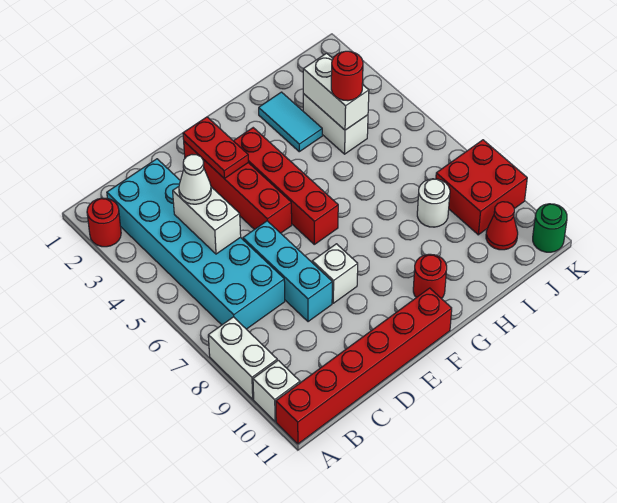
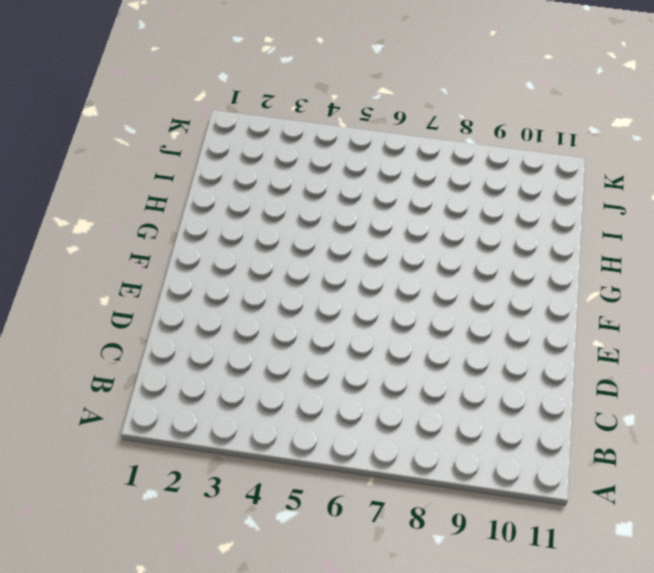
none -> red round brick A2 level 1
none -> white brick A8:A9 level 1
none -> white brick A10 level 1

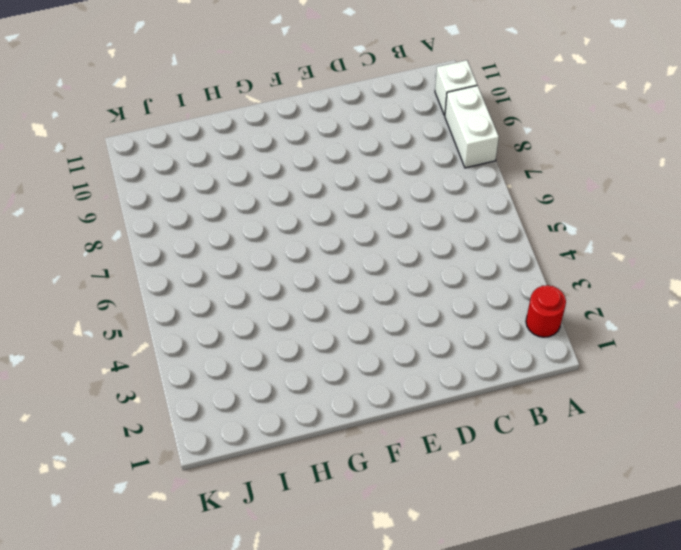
none -> red brick A11:F11 level 1
none -> cyan brick B2:C7 level 1
none -> cyan brick D6:D8 level 1

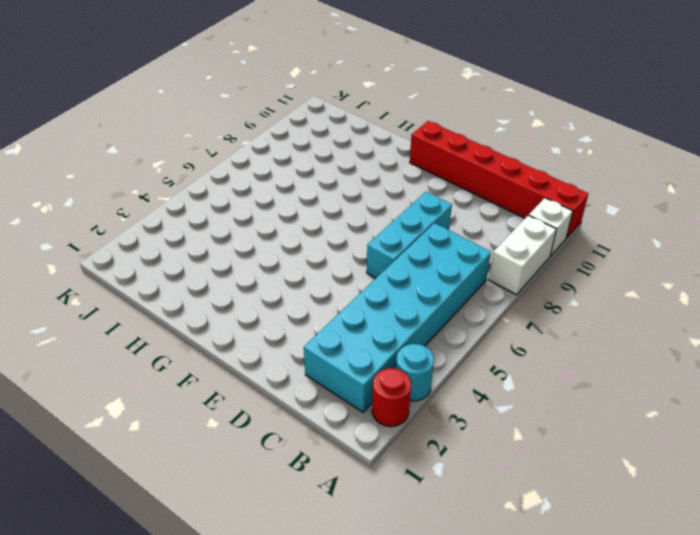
cyan round brick A3 level 1 -> none
none -> red brick E2:E5 level 1
none -> white brick E8 level 1
none -> red brick F3:F6 level 1

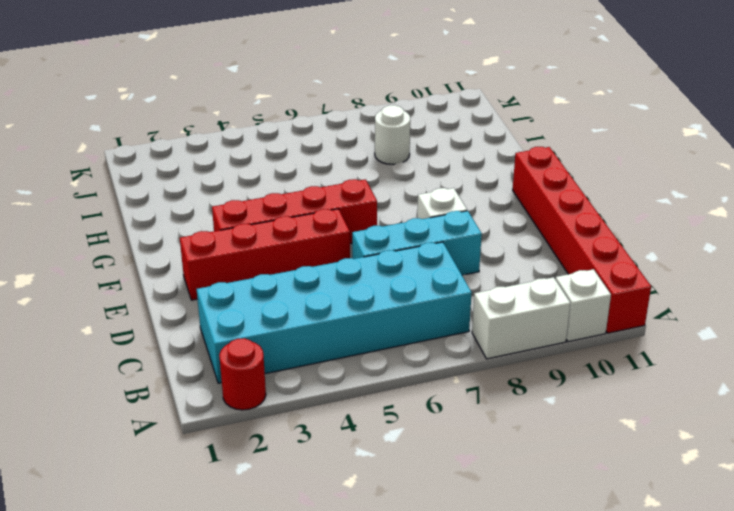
none -> red round brick G10 level 1
none -> cyan tile H2:H3 level 1
none -> white brick I3:I4 level 1

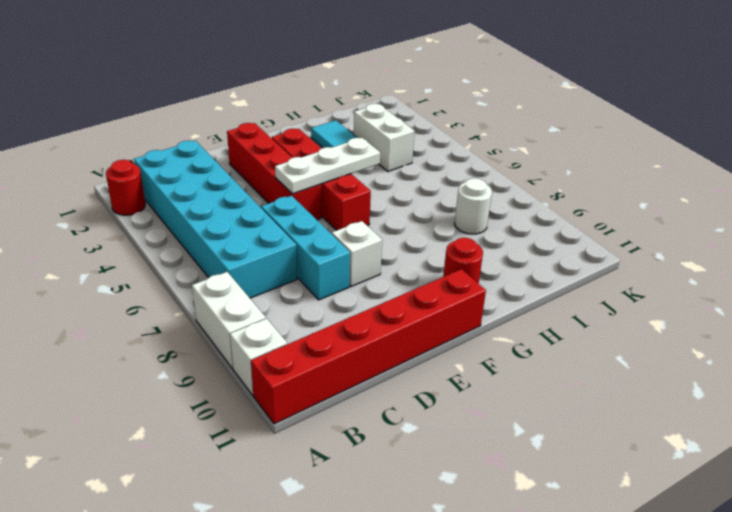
white plate E5:G5 level 2 -> none
none -> red brick J8:K9 level 1
none -> red cone J10 level 1
none -> green round brick K11 level 1

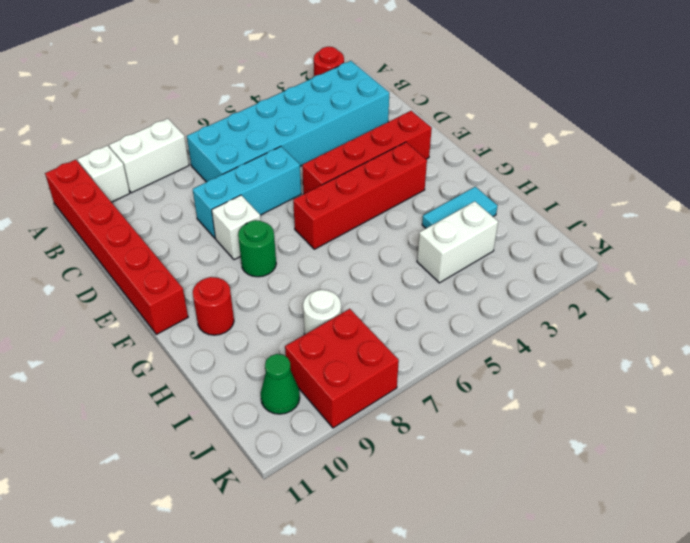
green round brick F8 level 1 -> green round brick K11 level 1
green cone J10 level 1 -> red cone J10 level 1
none -> white brick C4:C5 level 2
none -> red plate E2:E3 level 2
none -> white brick I3:I4 level 2

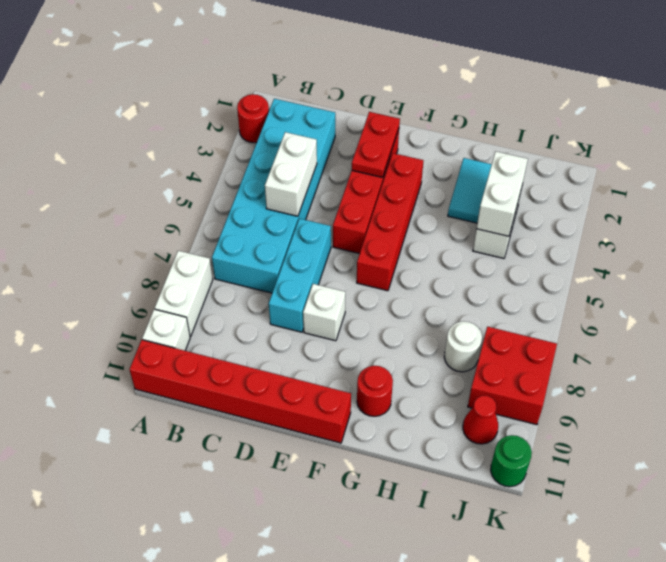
none -> white cone C4 level 3
none -> red round brick I4 level 3

